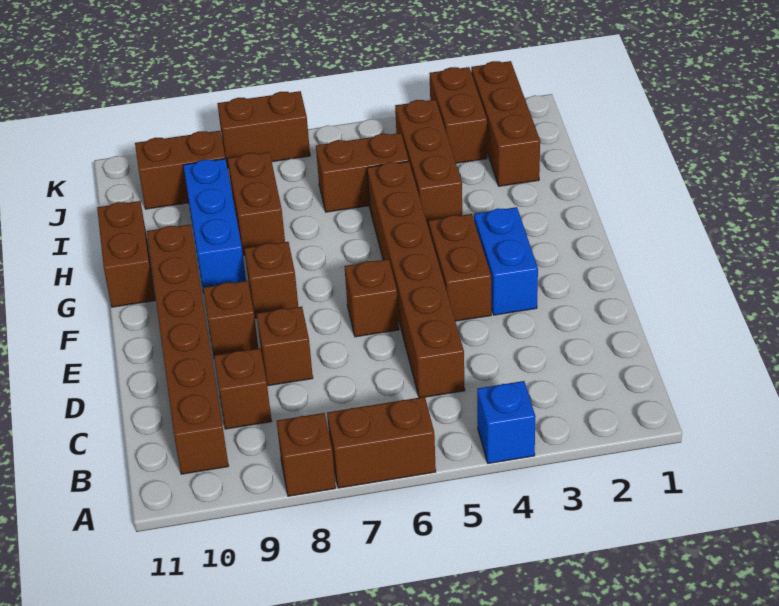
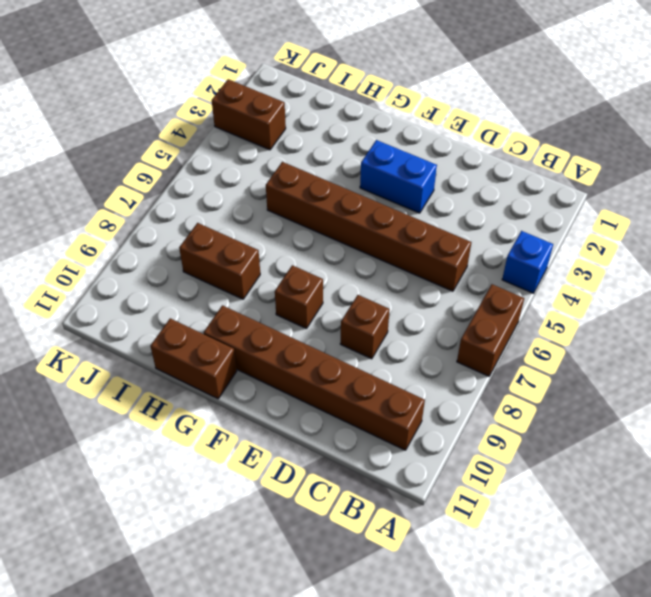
none -> brown brick A8 level 1
none -> brown brick C9 level 1
none -> brown brick E4:F4 level 1

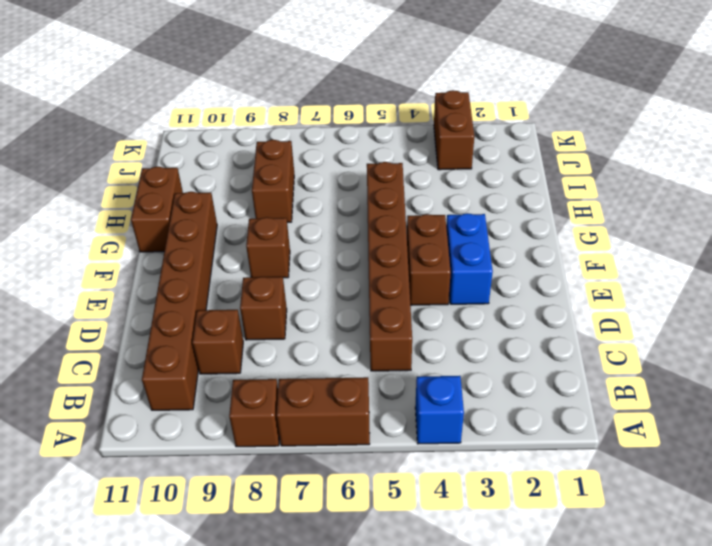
none -> brown brick E6 level 1
none -> brown brick E9 level 1
none -> blue brick G9:I9 level 1

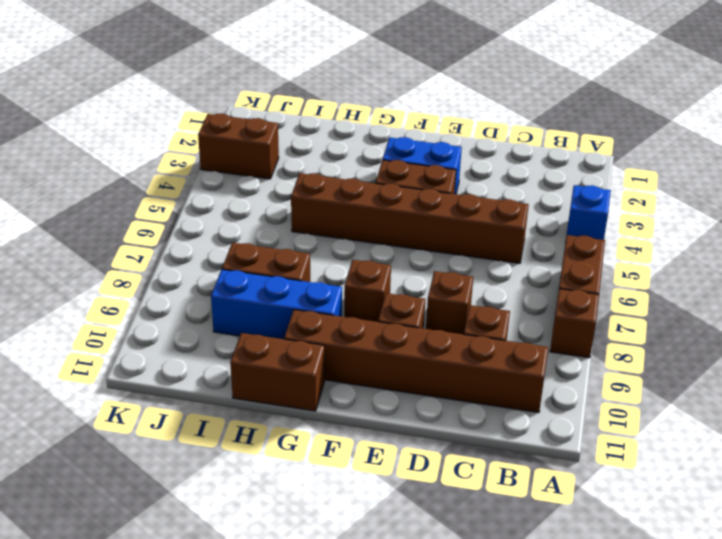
none -> brown brick E6 level 1
none -> brown brick H4:J4 level 1
none -> brown brick I2:K2 level 1

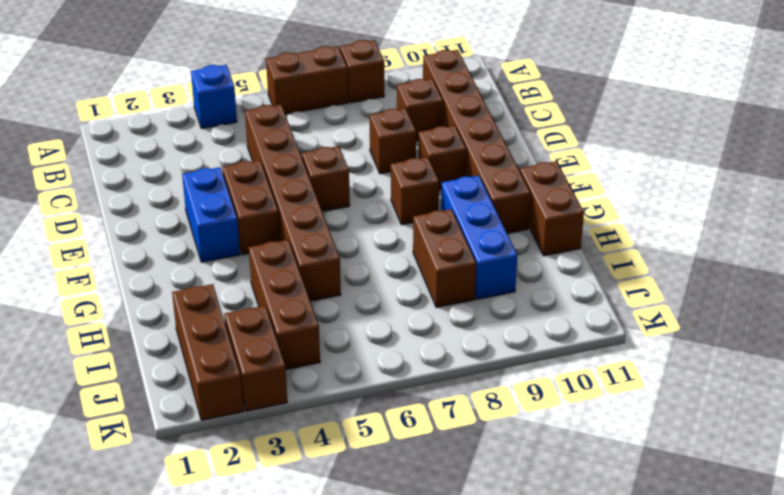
none -> brown brick I5:I6 level 1
none -> brown brick J9:J10 level 1
none -> brown brick K7:K8 level 1

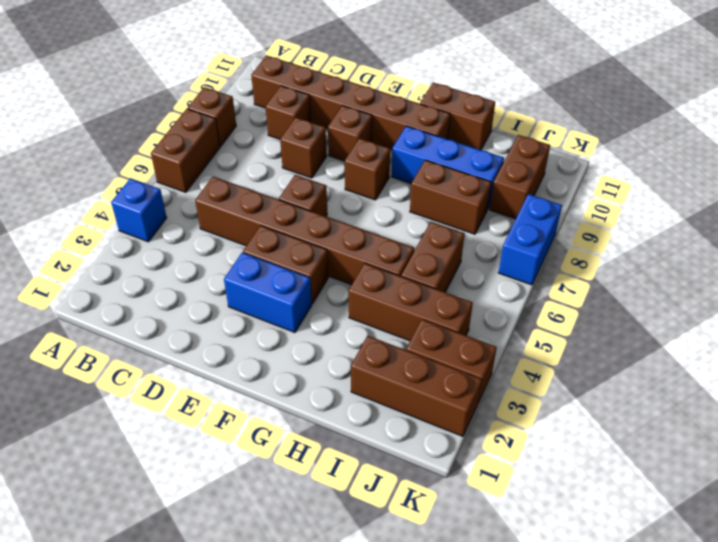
blue brick K7:K8 level 1 -> brown brick K7:K8 level 1

